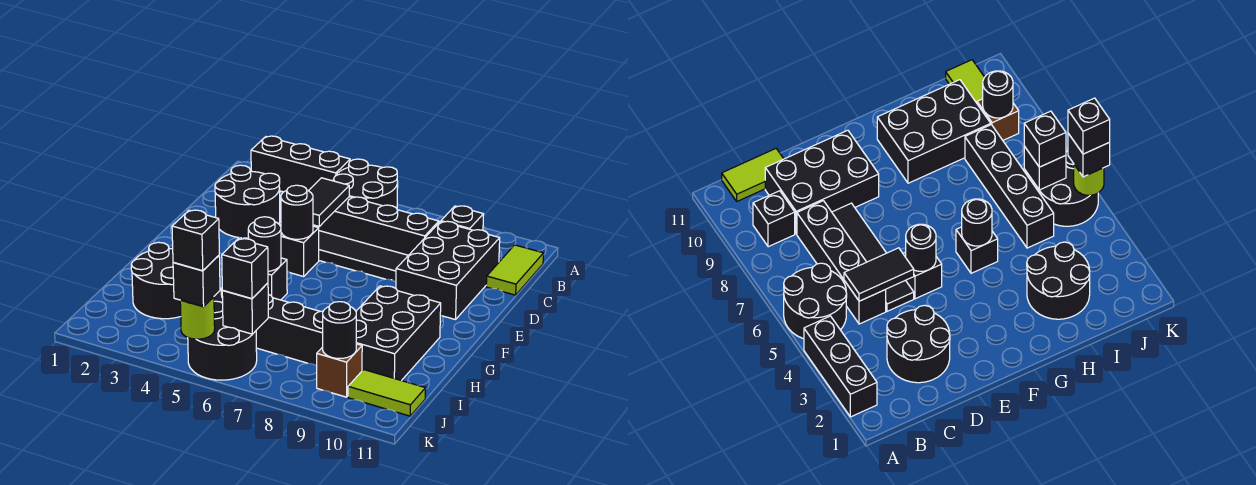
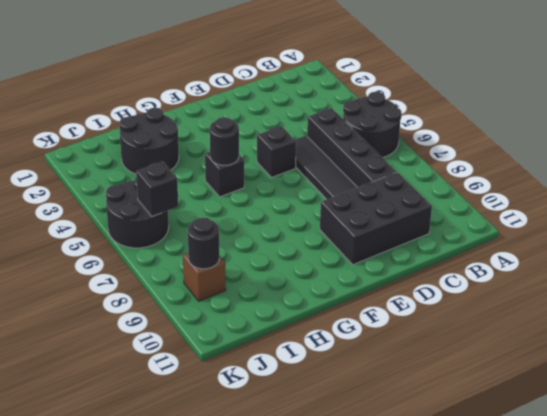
none -> black brick A2:A4 level 1
none -> black brick B9 level 1
none -> lime tile B11:C11 level 1

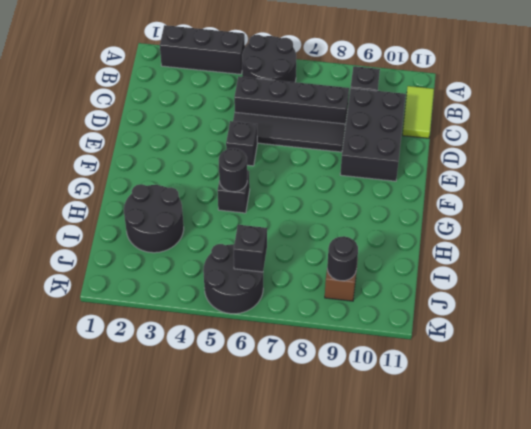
none -> black round brick C2:D3 level 1
none -> black brick G9:I10 level 1
none -> black brick I5:I8 level 1

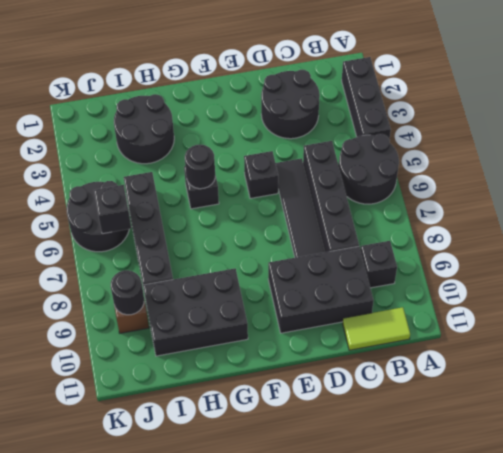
none -> lime tile J10:J11 level 1
none -> black tile C5:D5 level 2
none -> black round brick E5 level 2

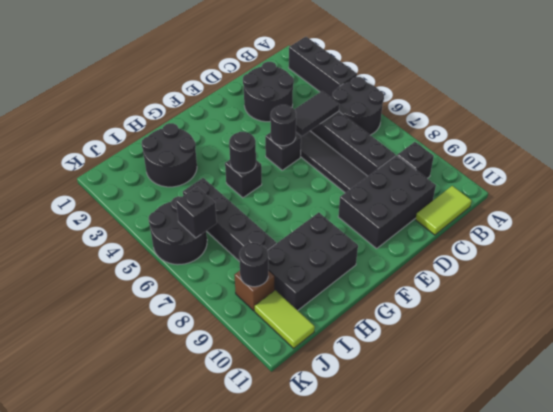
none -> lime round brick K5 level 2
none -> black brick J6 level 3
none -> black brick K5 level 3

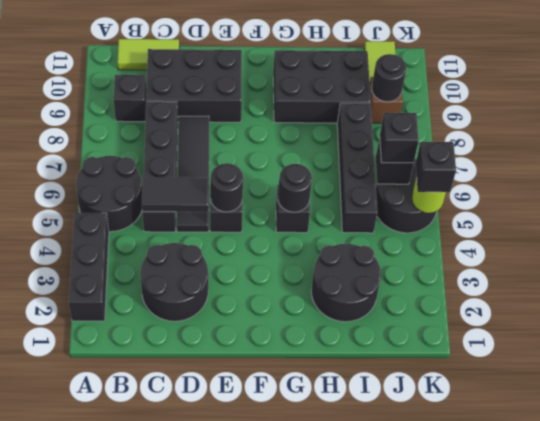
none -> black brick K5 level 4

